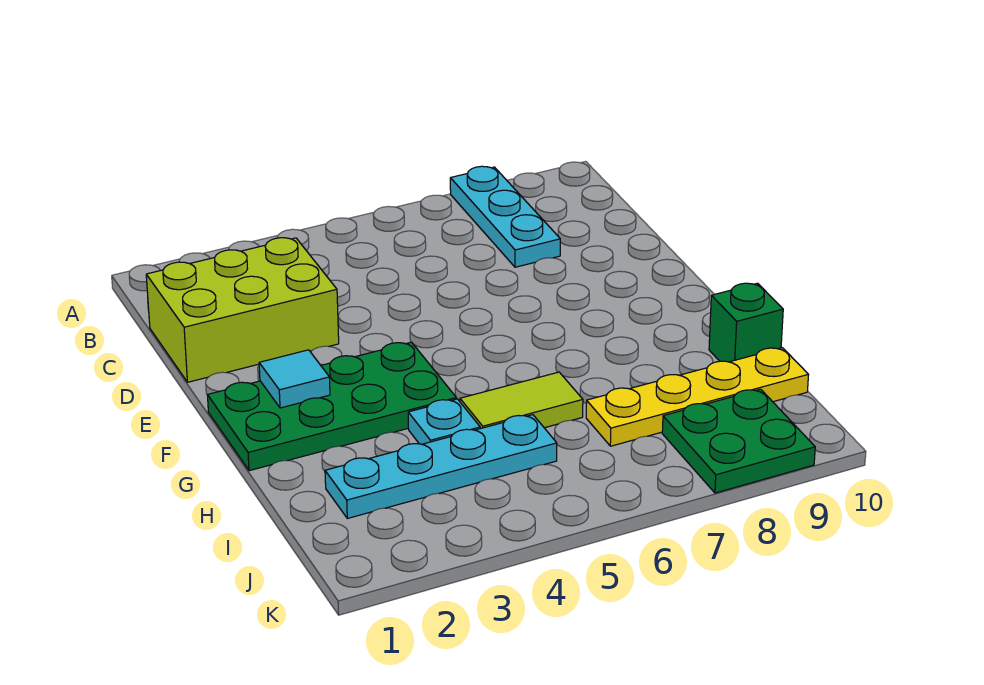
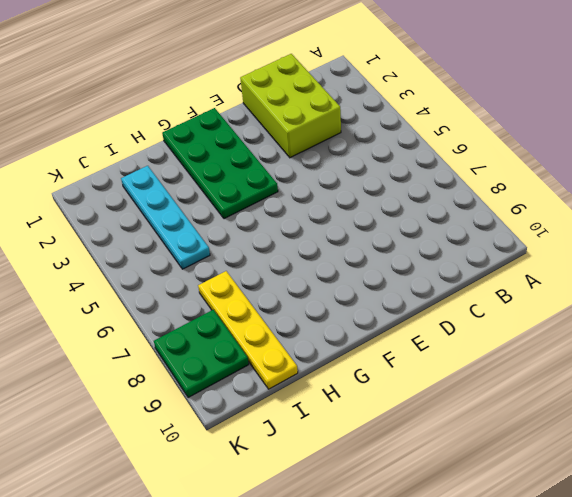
none -> cyan plate A8:C8 level 1
none -> cyan plate H4 level 1

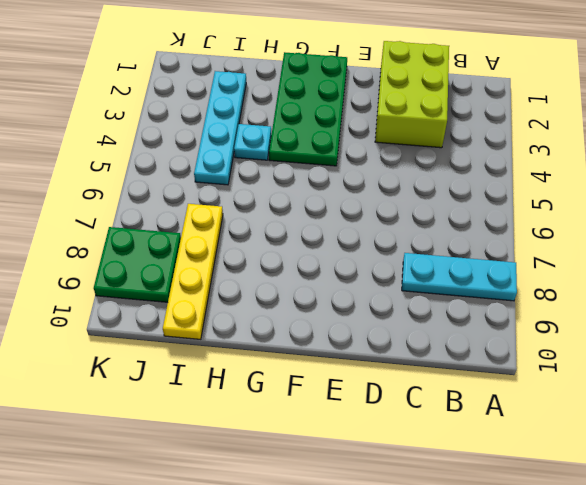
none -> lime tile H5:H6 level 1
none -> green brick H10 level 1

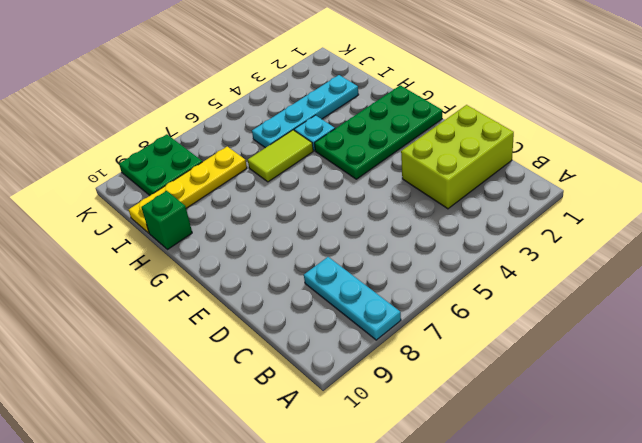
none -> cyan tile F2 level 2

